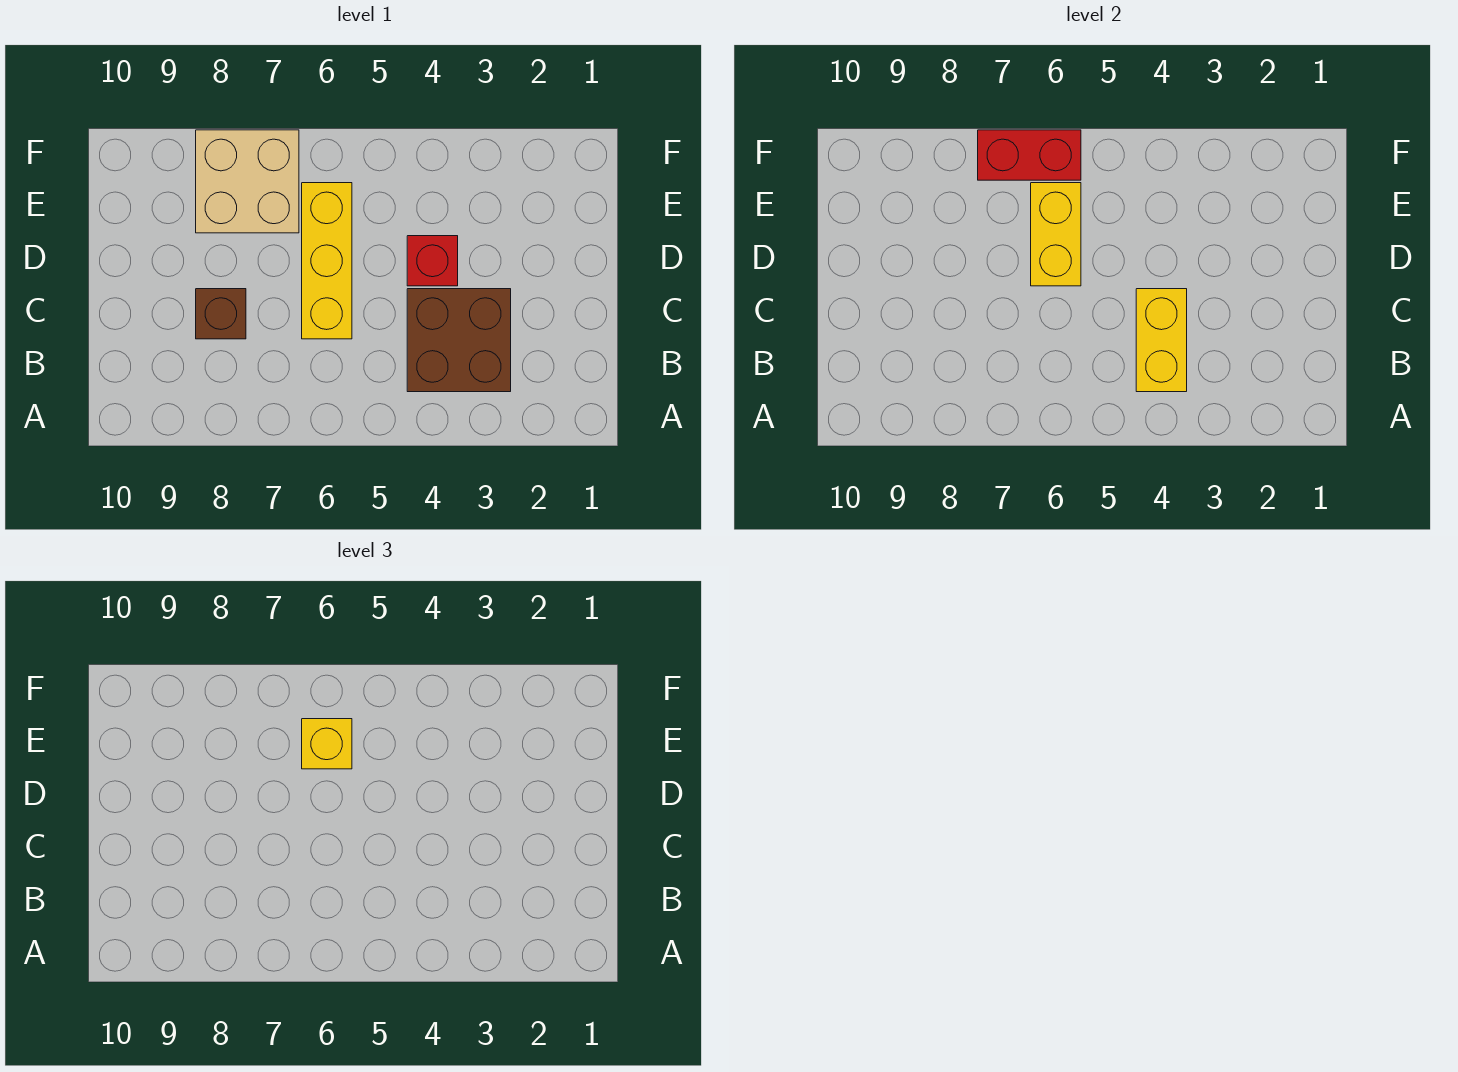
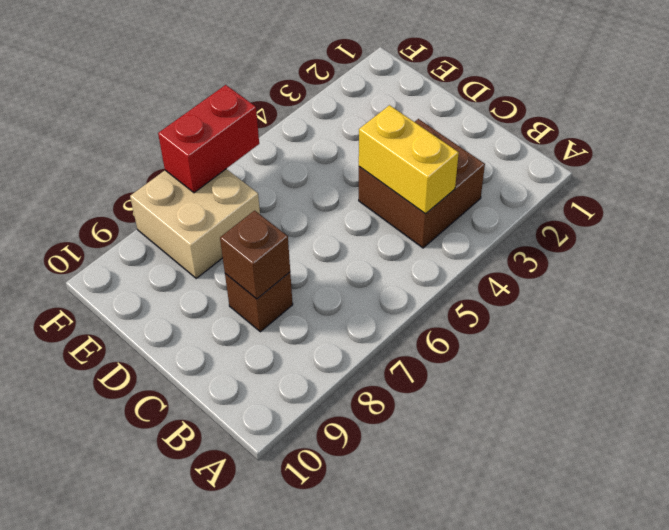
brown brick C8 level 2 -> none
none -> yellow brick C6:E6 level 1
none -> red brick D4 level 1

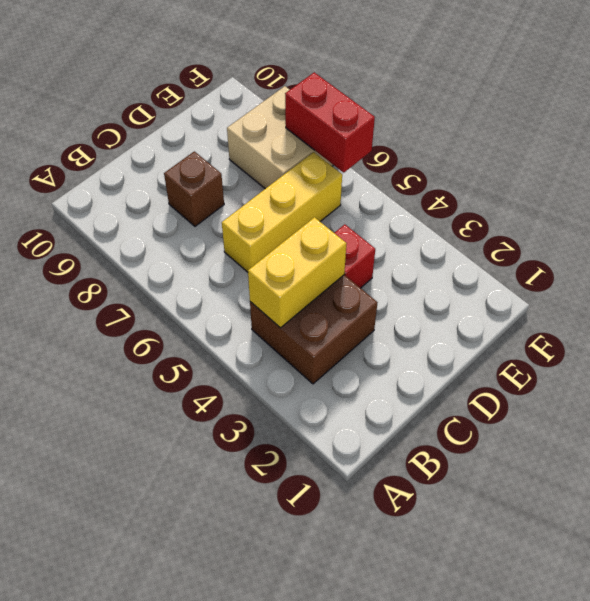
none -> yellow brick D6:E6 level 2
none -> yellow brick E6 level 3

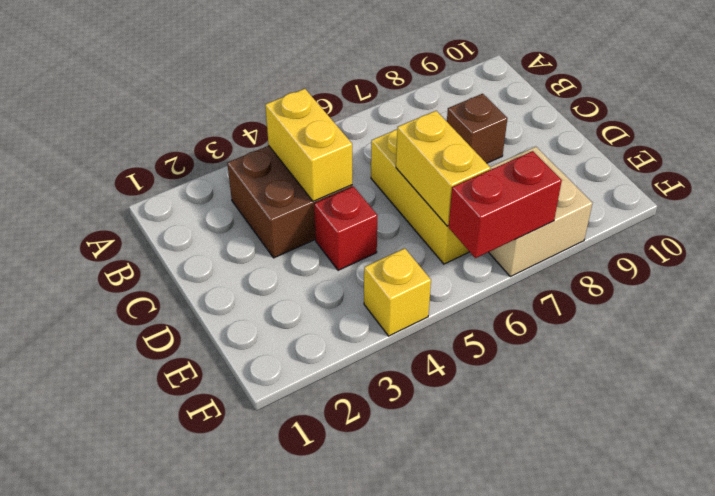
yellow brick F4 level 1 -> yellow brick E6 level 3

